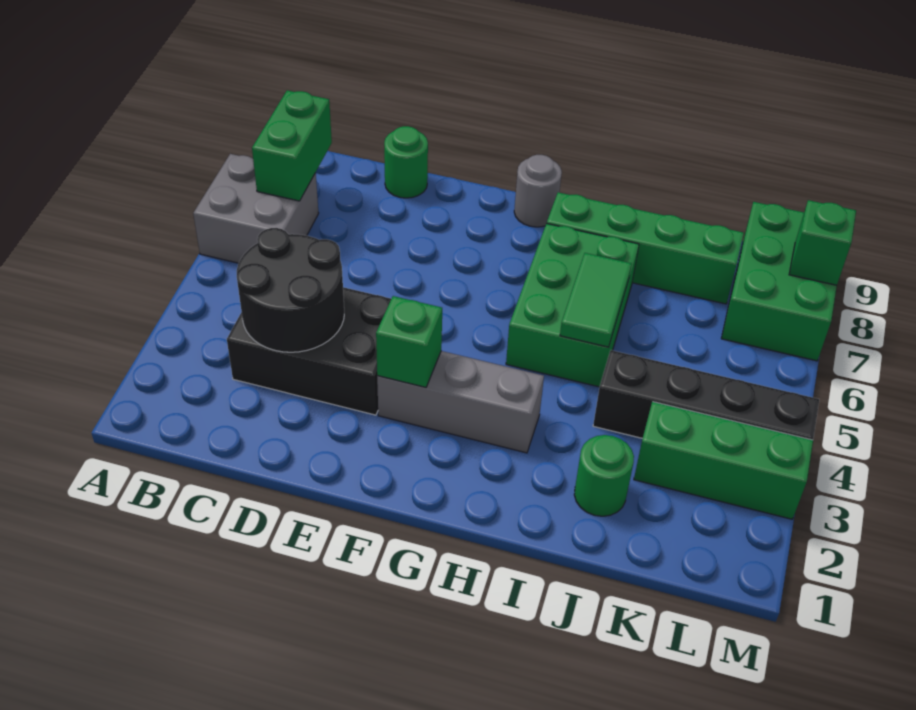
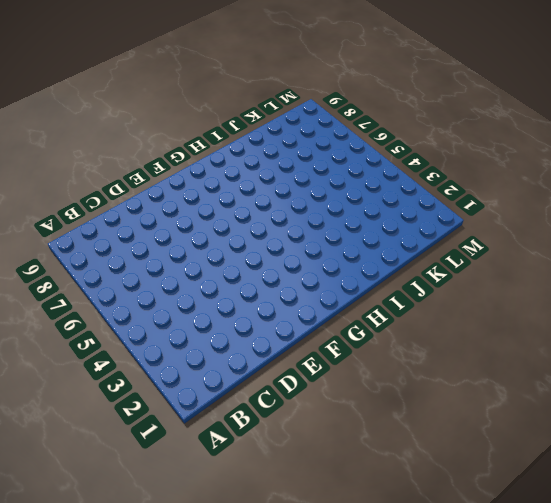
none -> grey brick A6:B7 level 1
none -> black brick C3:E4 level 1
none -> green round brick D9 level 1

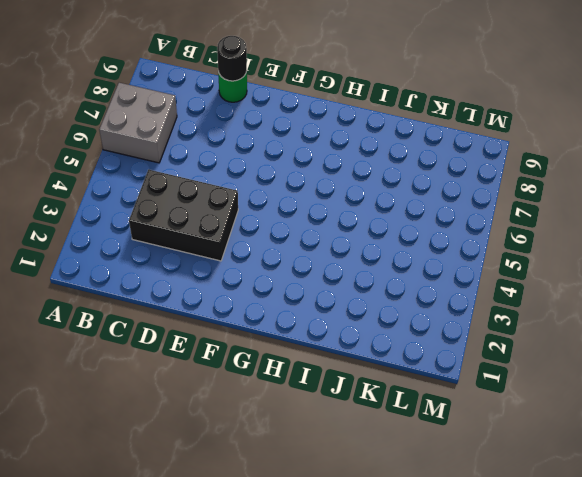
black round brick D9 level 2 -> none
none -> grey brick F3:H3 level 1
none -> grey round brick G9 level 1
none -> green brick H5:I7 level 1

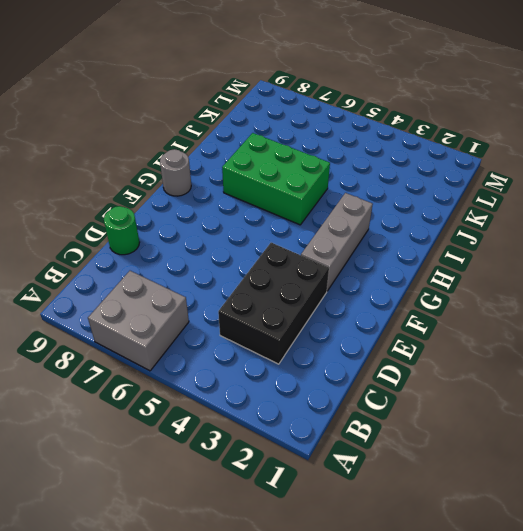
none -> green brick H8:K8 level 1
none -> green round brick J2 level 1
none -> black brick J4:M4 level 1

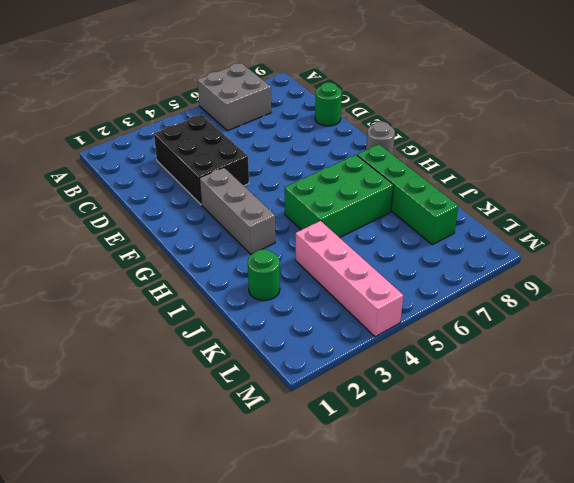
pink brick J4:M4 level 1 -> black brick J4:M4 level 1
none -> green brick K3:M3 level 1
none -> green brick L7:M9 level 1
none -> green brick B7:B8 level 2

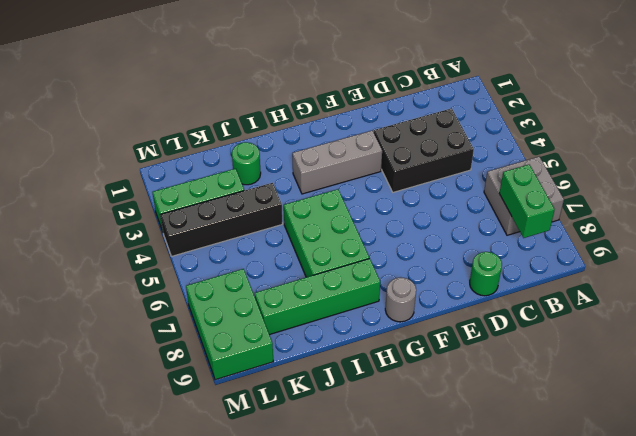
none -> black round brick C3:D4 level 2
none -> green brick F3 level 2
none -> green tile I5:I6 level 2

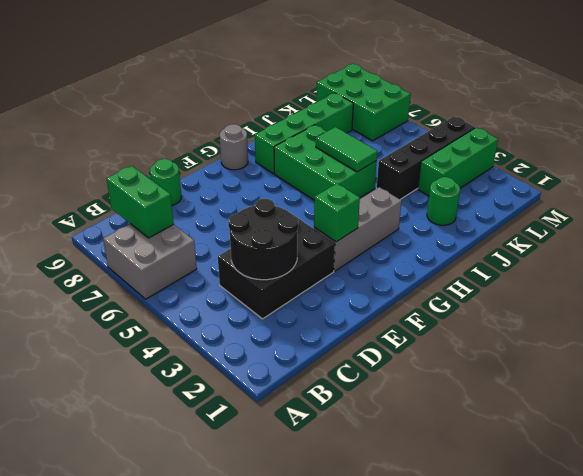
none -> green brick M8 level 2

